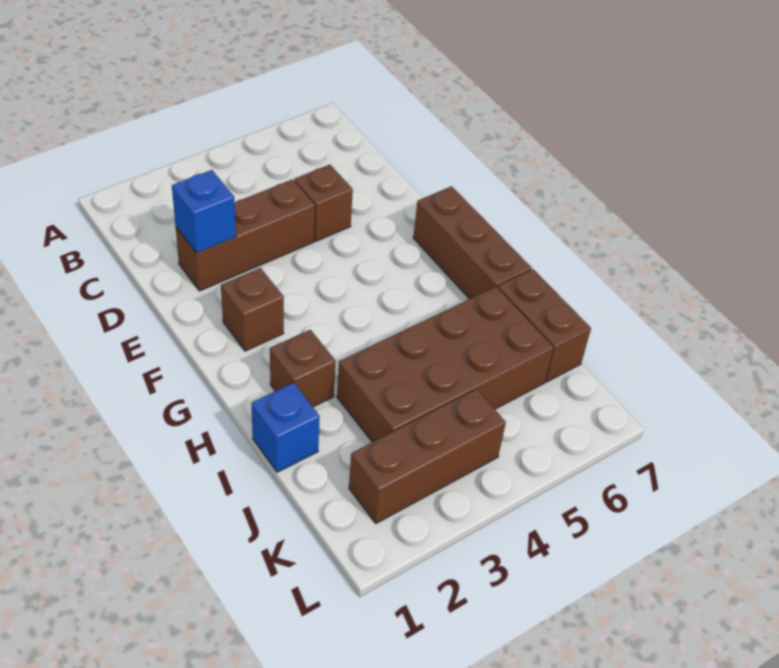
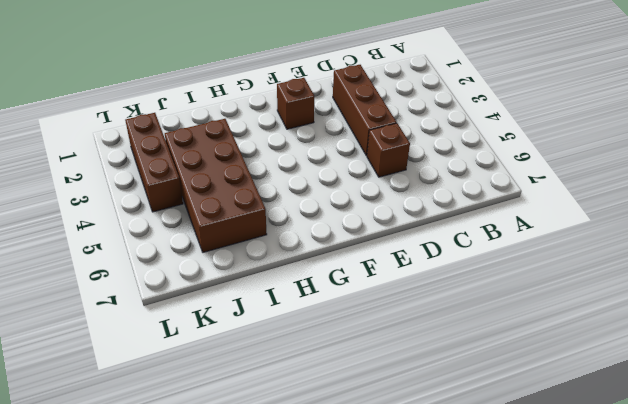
none -> brown brick F7:H7 level 1
none -> brown brick H2 level 1

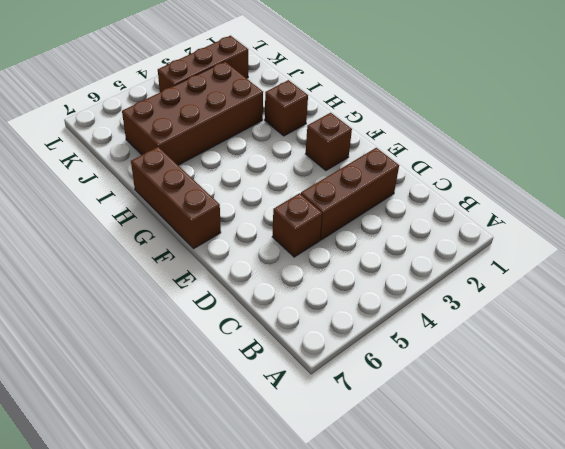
none -> blue brick I1 level 1
none -> brown brick I7:J7 level 1

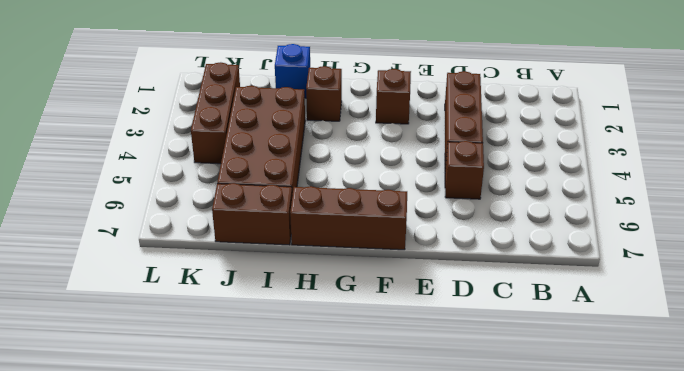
none -> blue brick D2 level 2

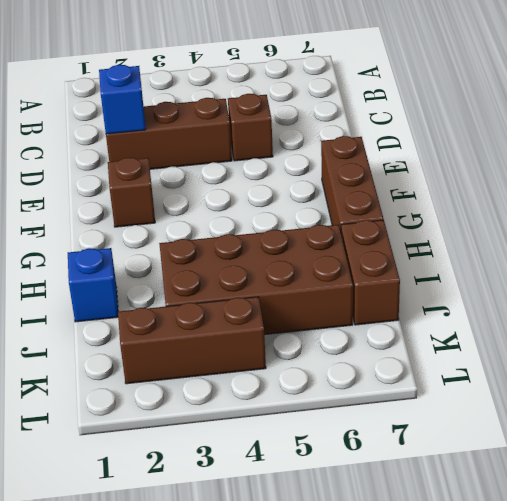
none -> brown brick H2 level 1

